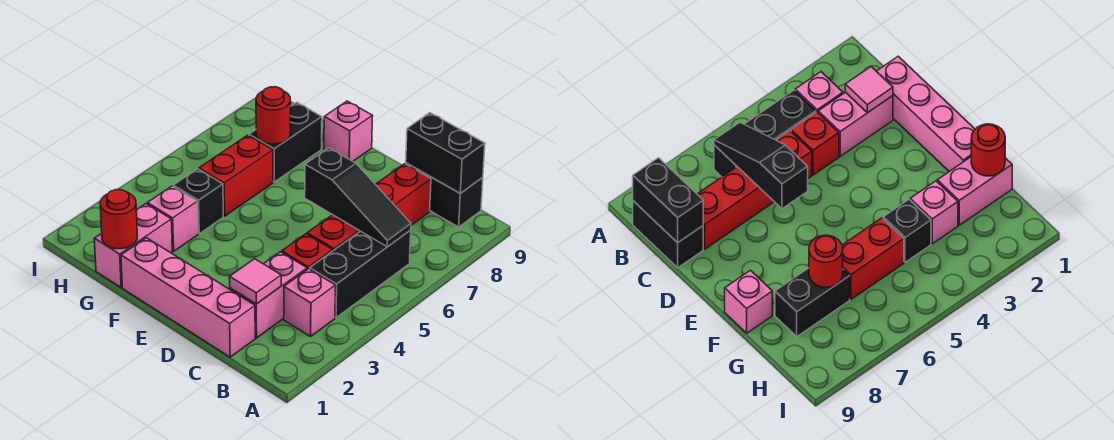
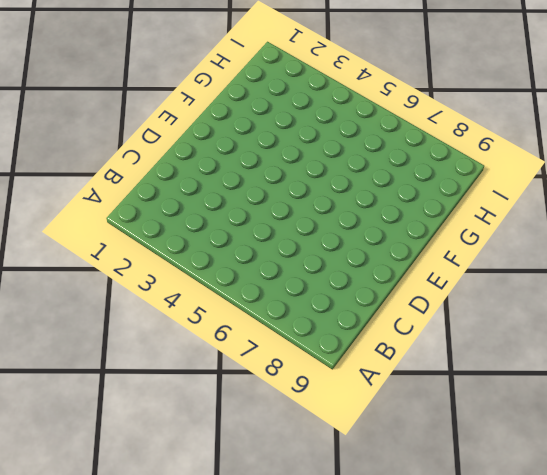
none -> pink brick B3 level 1
none -> black brick B4:B6 level 1
none -> black brick B9:C9 level 1

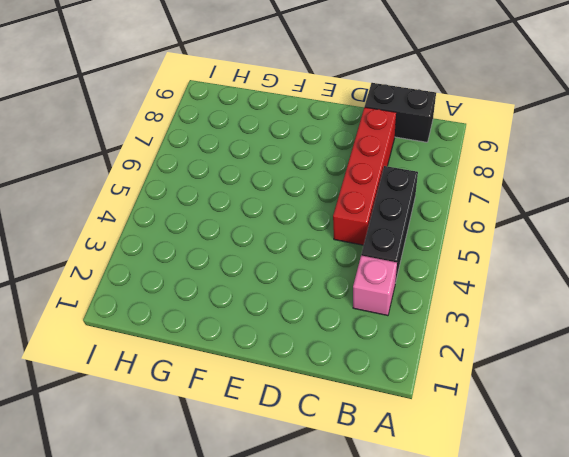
none -> pink brick C1:F1 level 1
none -> pink brick C2:C3 level 1
none -> red brick C4 level 1

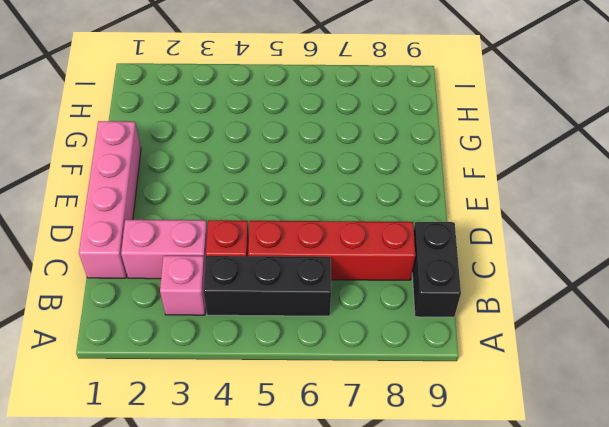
none -> pink brick F9 level 1
none -> pink brick G1:G2 level 1
none -> pink brick G3 level 1

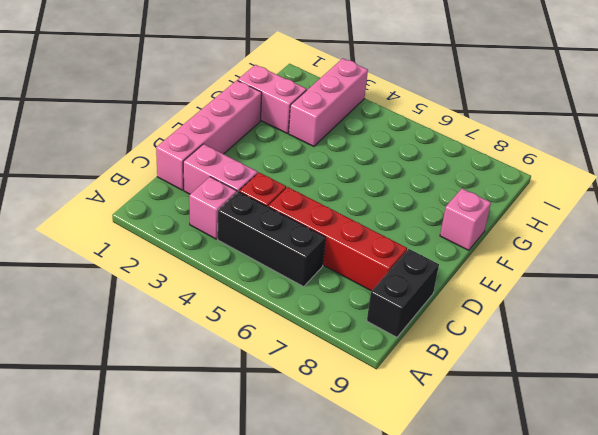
pink brick G3:I3 level 1 -> pink brick G3 level 1
none -> black brick G4 level 1
none -> red brick G5:G6 level 1
none -> black brick G7:G8 level 1

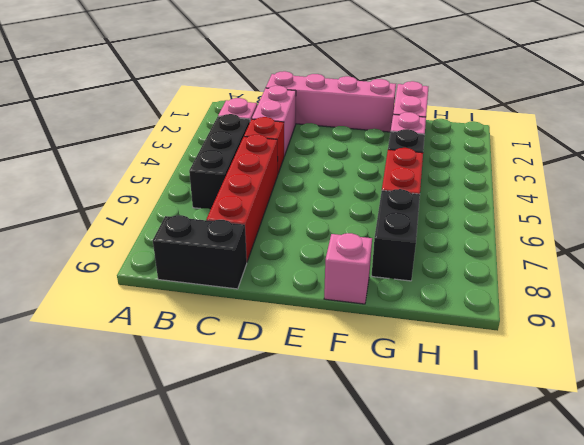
none -> black slope B6:D6 level 2 top D
none -> black brick B9:C9 level 2
none -> pink tile C2 level 2

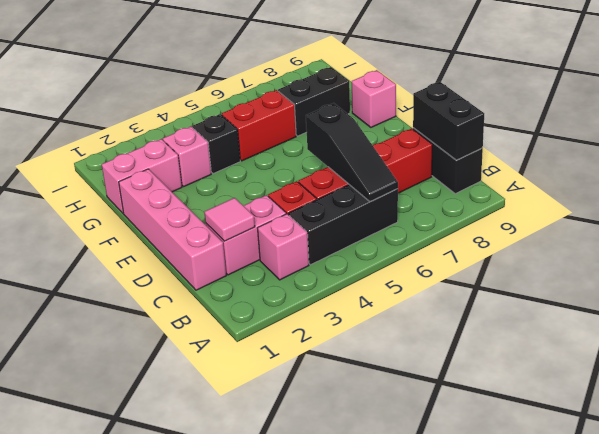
none -> red round brick G1 level 2
none -> red round brick G7 level 2

